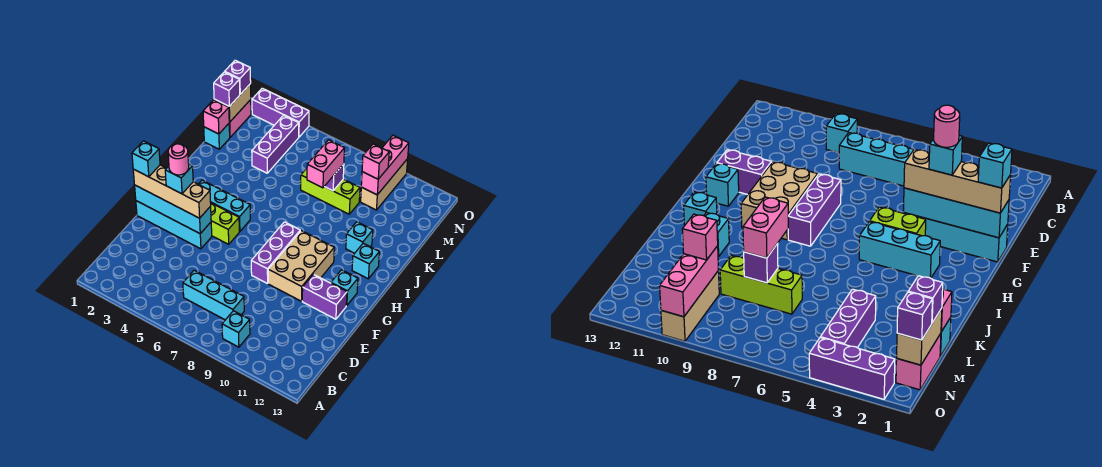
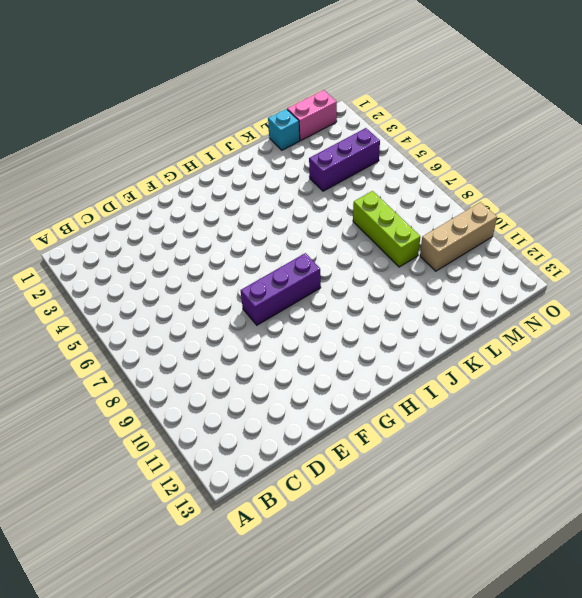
none -> cyan brick B9 level 1
none -> cyan brick C6:C8 level 1
none -> cyan brick F1:F4 level 1
none -> tan brick F9:H10 level 1

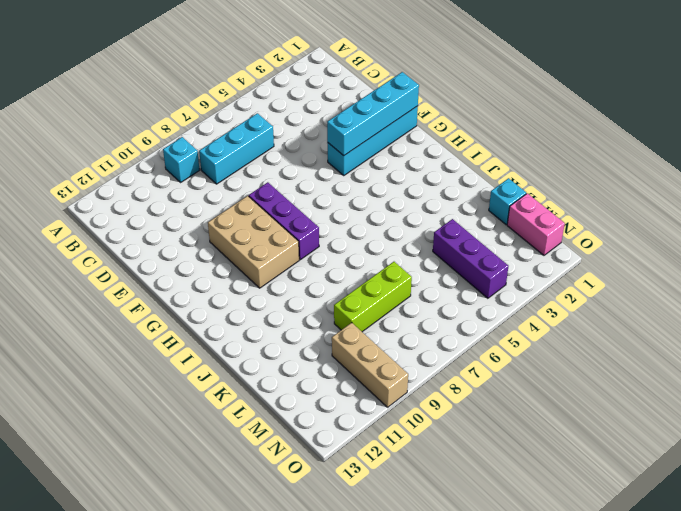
none -> purple brick F11:F12 level 1
none -> lime brick G4:G5 level 1
none -> cyan brick G12 level 1
none -> cyan brick H3:H5 level 1

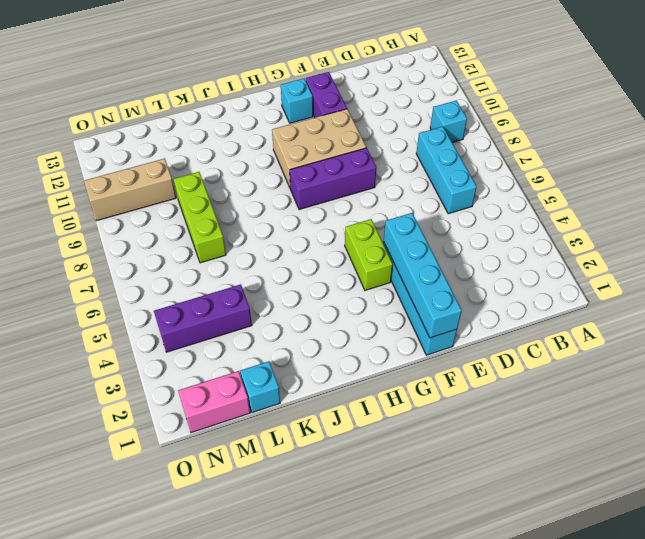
none -> cyan brick H3:H5 level 1
none -> cyan brick I12 level 1
none -> cyan brick J11 level 1
none -> purple brick O2:O4 level 1

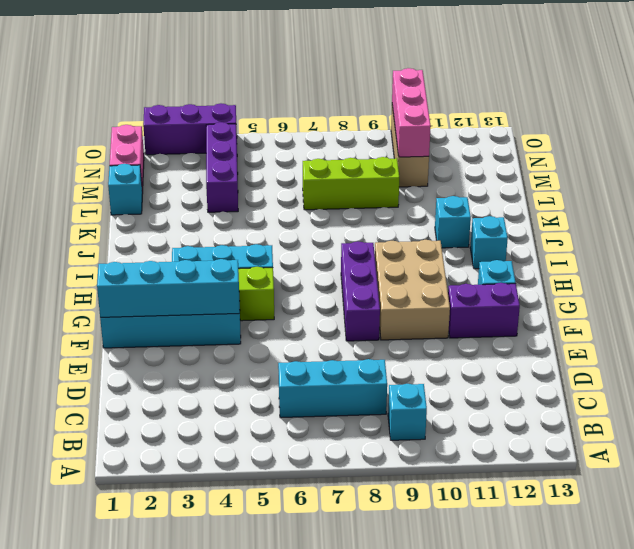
none -> pink brick L1 level 2
none -> purple brick L8 level 2
none -> tan brick M1:N1 level 2
none -> tan brick F1:F4 level 3

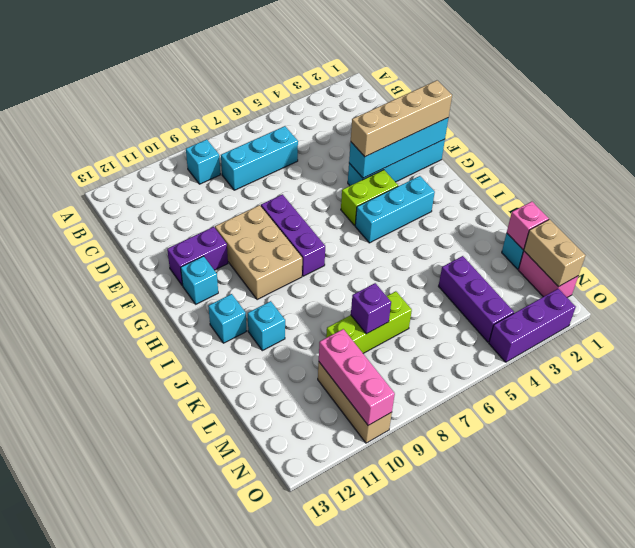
none -> pink brick K8:L8 level 3
none -> purple brick M1 level 3
none -> pink brick M10 level 3
none -> purple brick N1 level 3

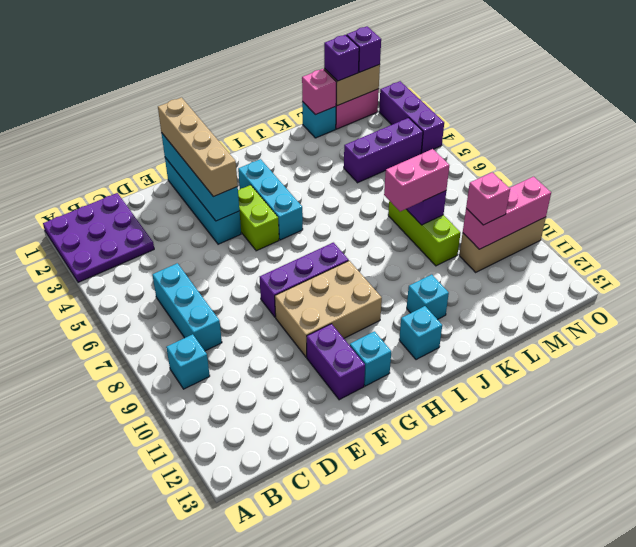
purple plate A1:C3 level 1 -> none
none -> cyan brick F1 level 4
none -> cyan brick F3 level 4
none -> pink round brick F3 level 5

